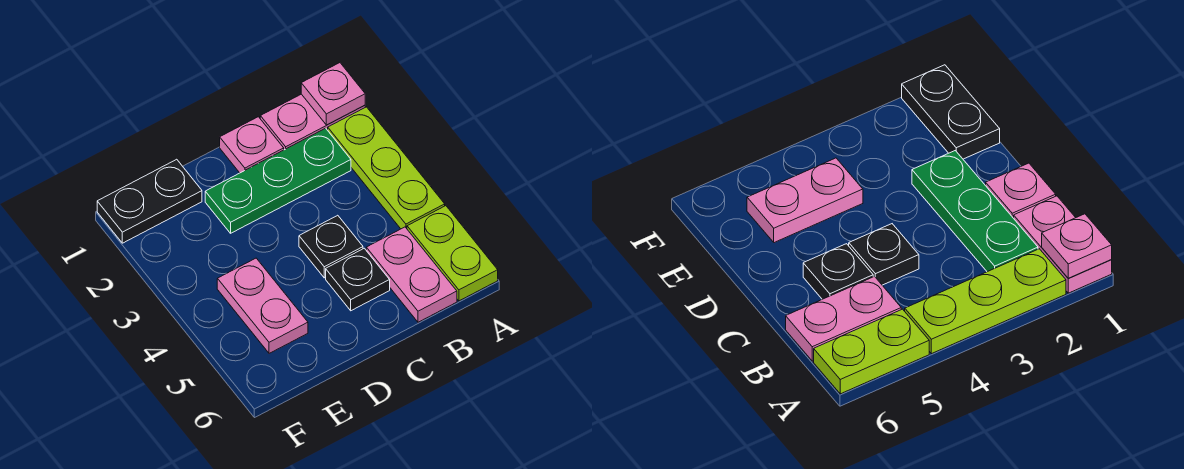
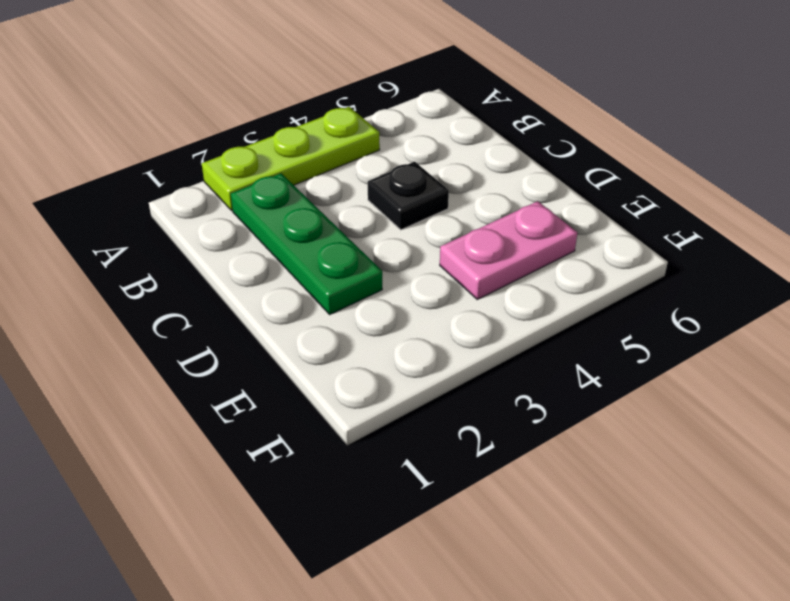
none -> pink plate A1:B1 level 1
none -> lime plate A5:A6 level 1

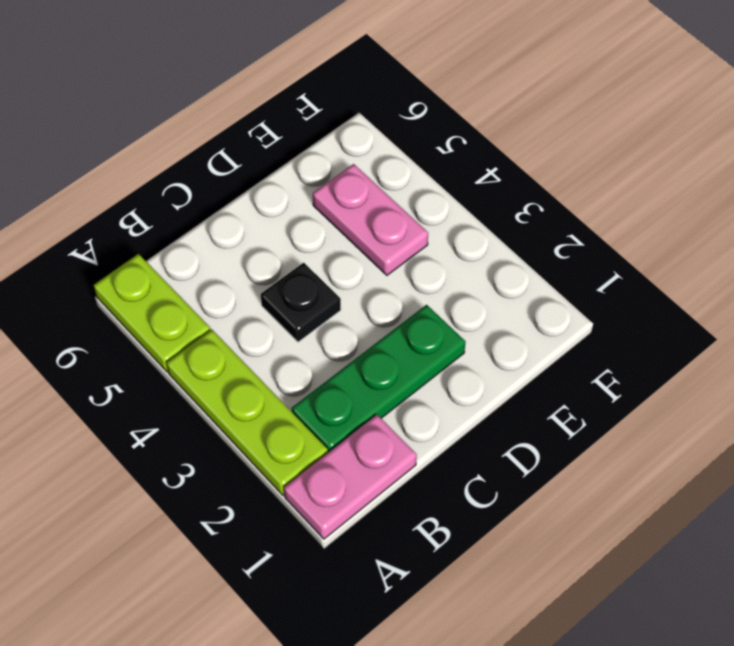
none -> pink plate B5:B6 level 1
none -> pink plate C1 level 1

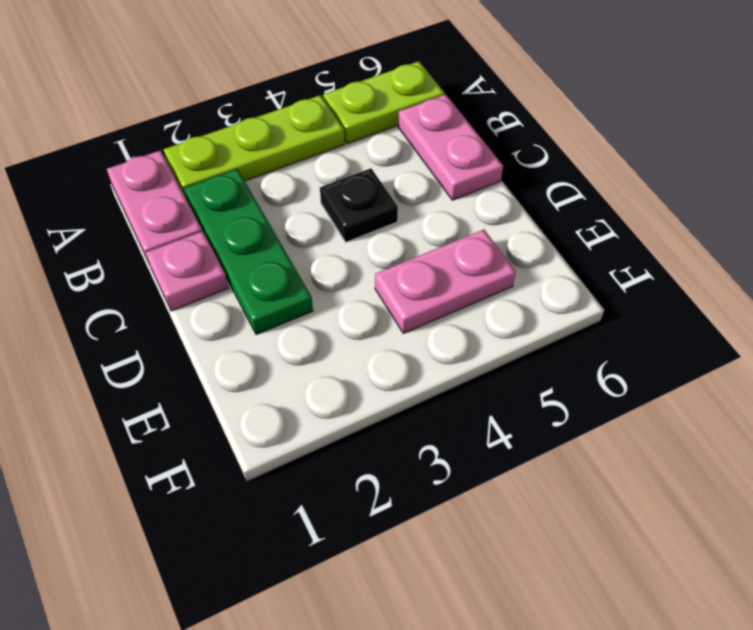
pink plate B6:C6 level 1 -> pink plate B5:B6 level 1
none -> black plate C5 level 1
none -> black plate E1:F1 level 1

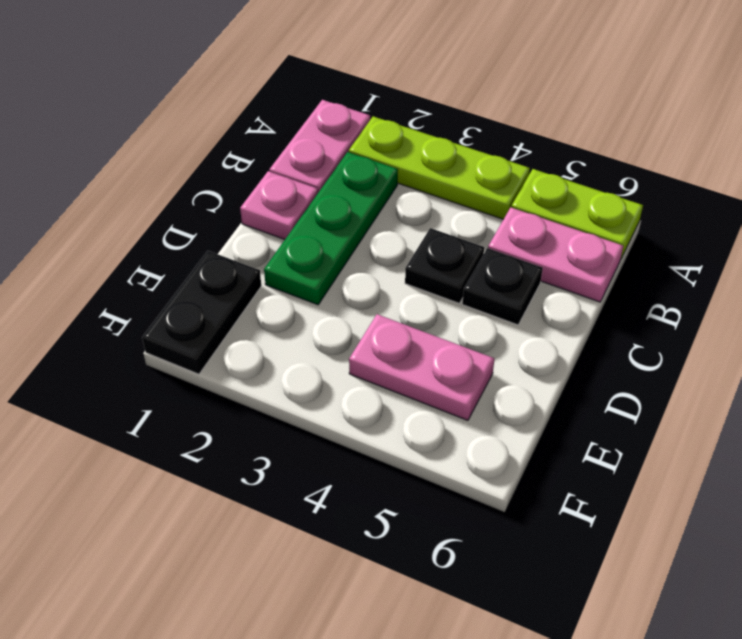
none -> pink plate A1 level 2

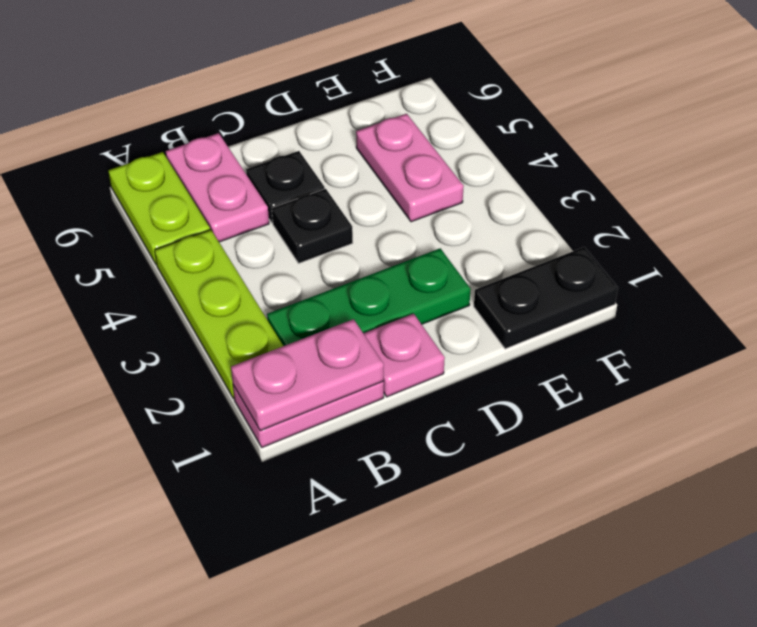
pink plate A1:B1 level 2 -> pink plate A1 level 2

